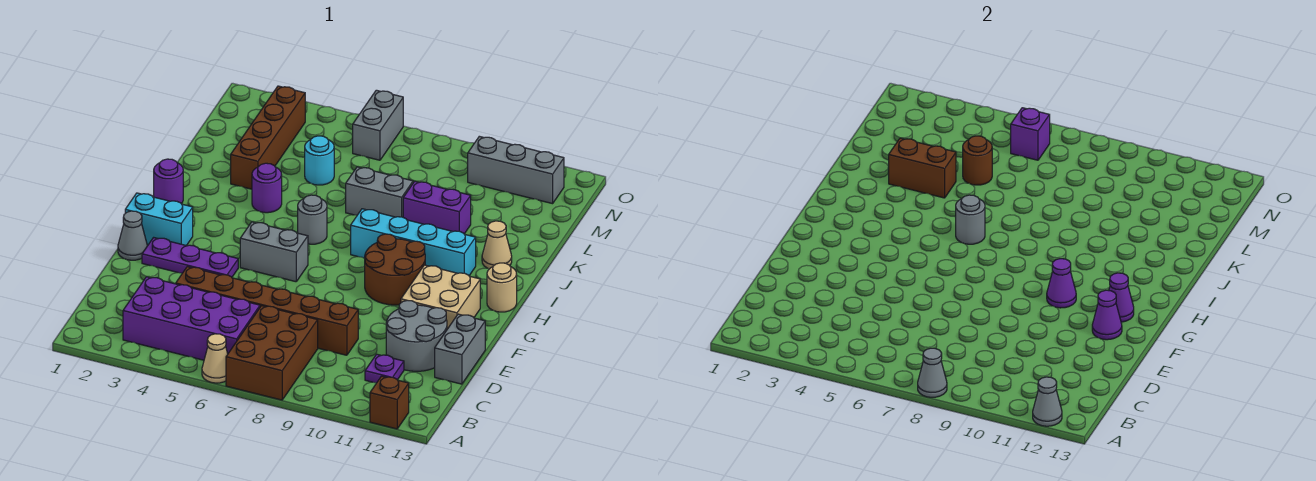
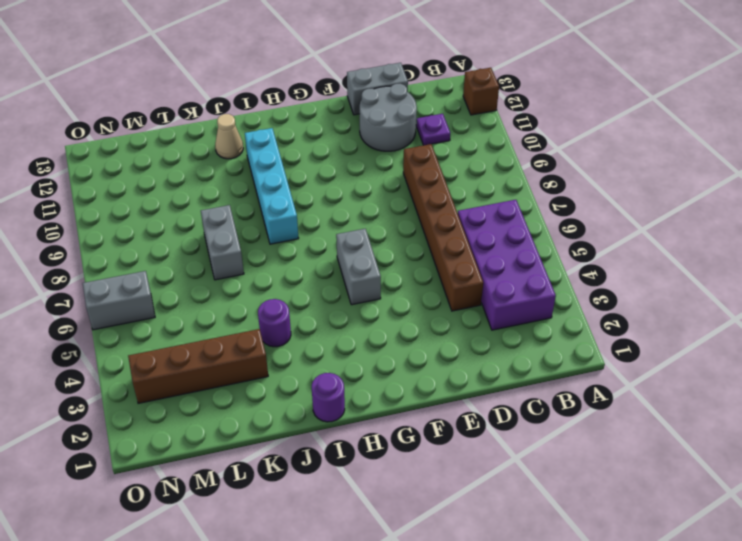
none -> tan cone A6 level 1
none -> brown brick A7:C8 level 1
none -> grey cone F1 level 1
none -> purple plate F2:F4 level 1

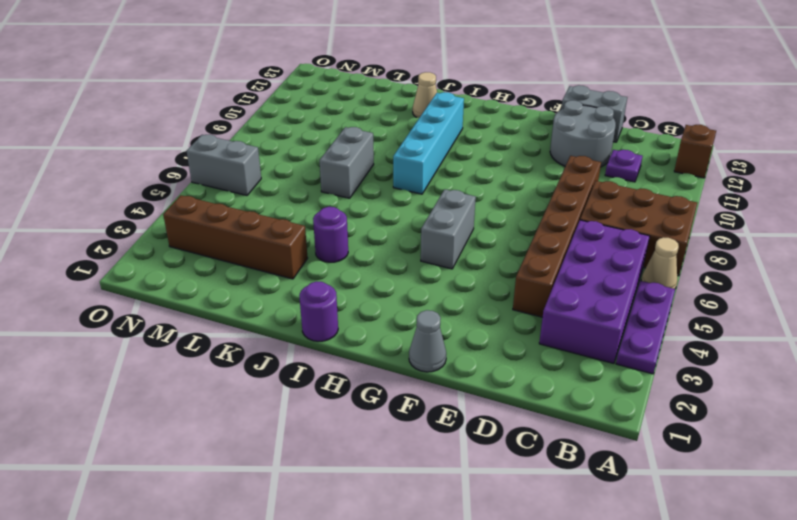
purple plate A3:A5 level 1 -> purple plate F2:F4 level 1
none -> tan brick F11:G12 level 1
none -> cyan brick G1:G2 level 1
none -> brown round brick G9:H10 level 1
none -> tan round brick H13 level 1

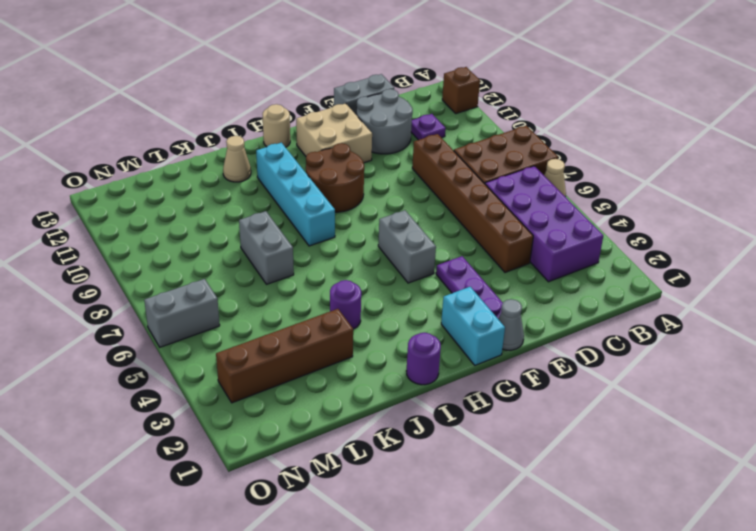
none -> grey round brick I6 level 1
none -> purple brick K9:K10 level 1
none -> cyan round brick L5 level 1
none -> grey brick N10:N12 level 1

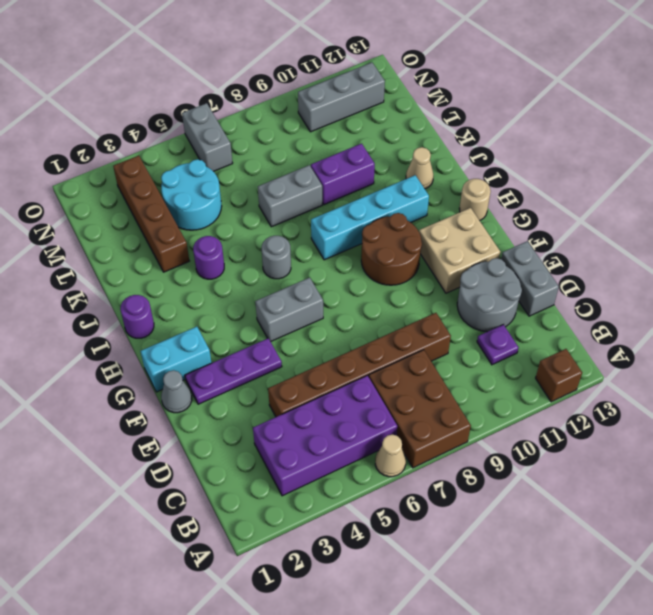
cyan round brick L4:M5 level 1 -> cyan round brick L5 level 1
none -> grey cone A8 level 2
none -> grey cone A12 level 2
none -> purple cone F12 level 2
none -> purple cone G10 level 2

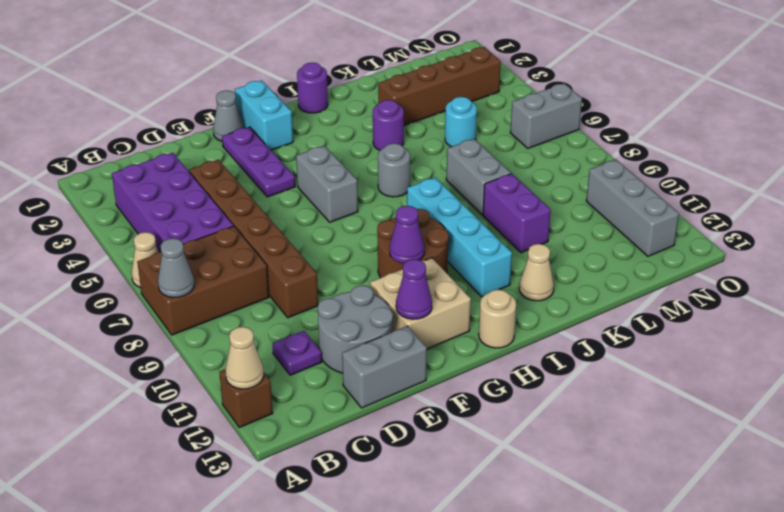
tan cone A12 level 2 -> grey cone A12 level 2
none -> purple cone G12 level 2
none -> grey round brick I6 level 2
none -> brown brick K3:K4 level 2
none -> brown round brick L5 level 2

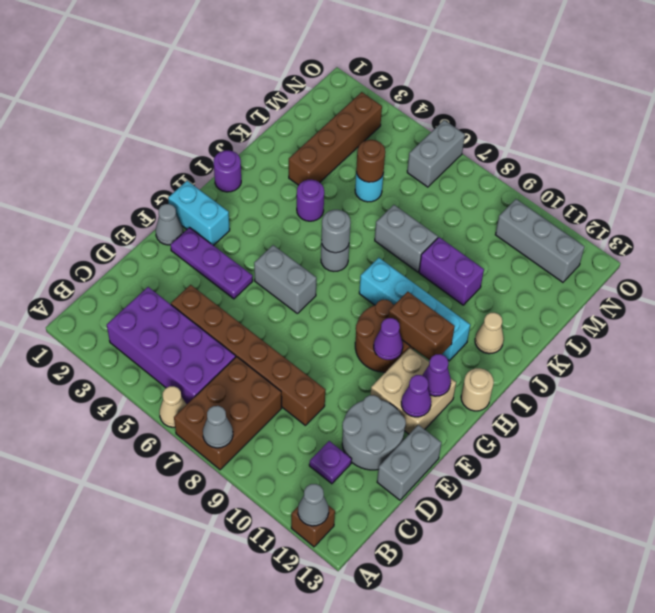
brown brick H10:H11 level 2 -> brown brick K3:K4 level 2
none -> purple brick N6 level 2

